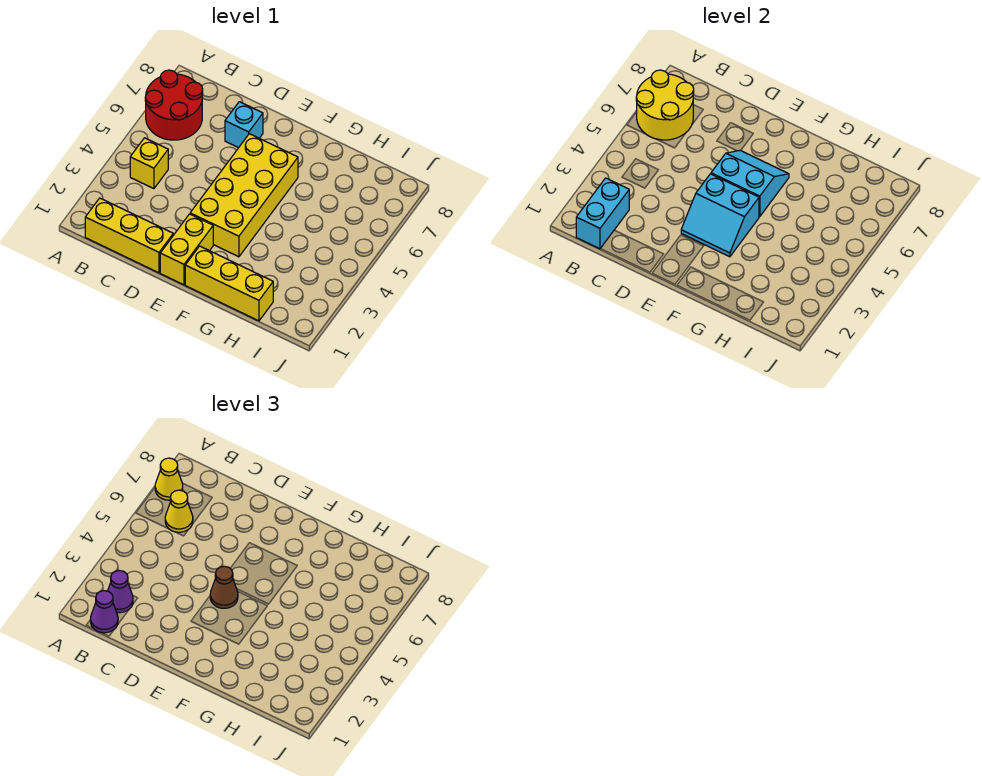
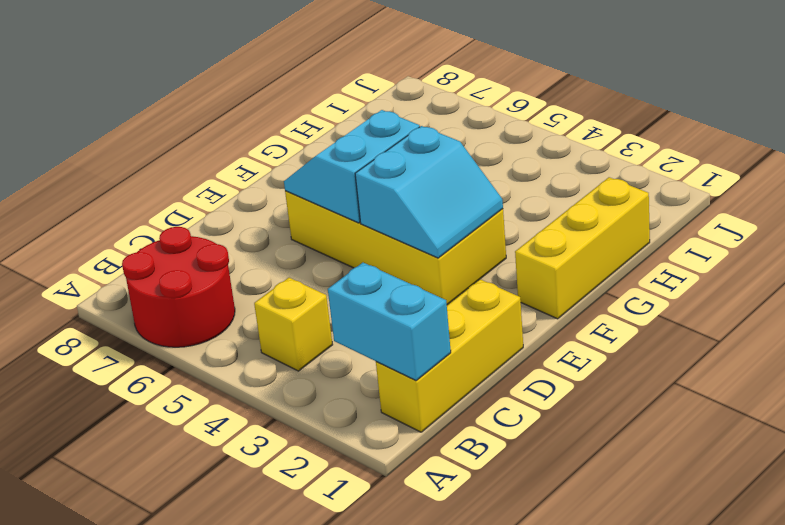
none -> cyan brick D7 level 1
none -> yellow brick E1:E2 level 1
none -> yellow round brick A6:B7 level 2

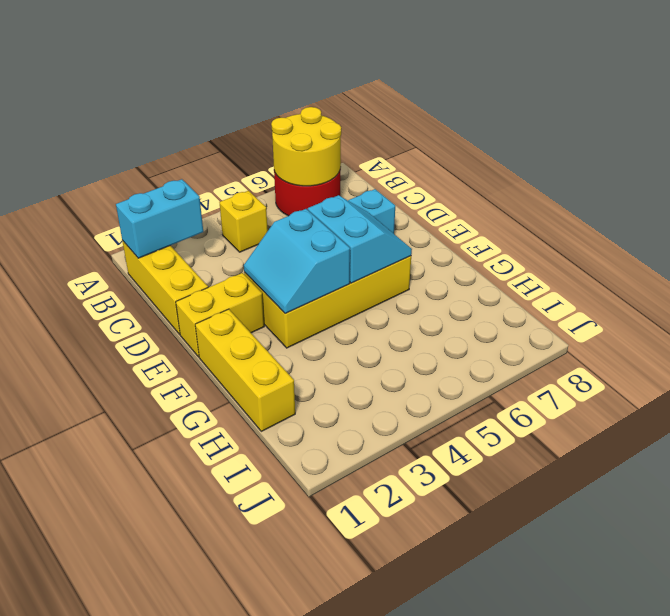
none -> yellow cone A7 level 3
none -> purple cone B1 level 3
none -> purple cone B2 level 3

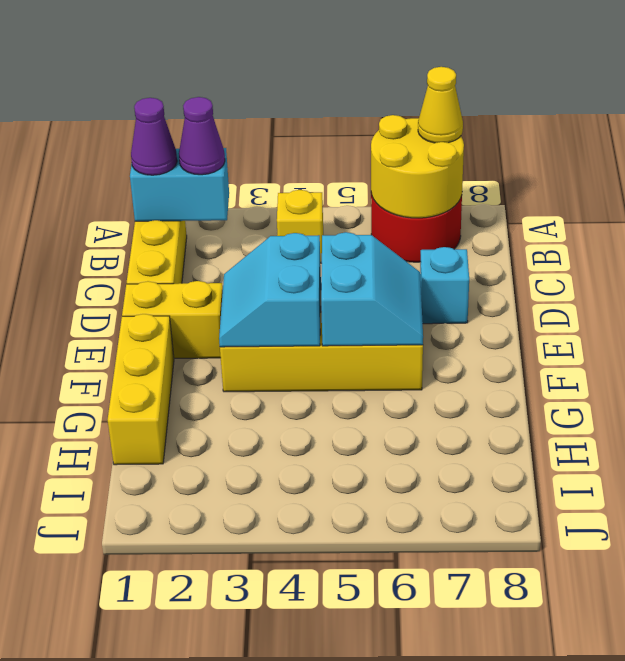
none -> yellow cone B6 level 3
none -> brown cone E4 level 3

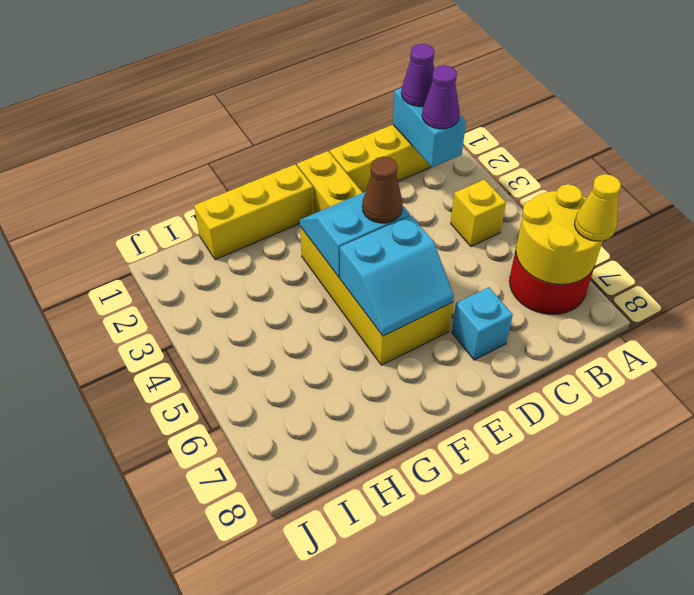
none -> yellow cone B6 level 3

